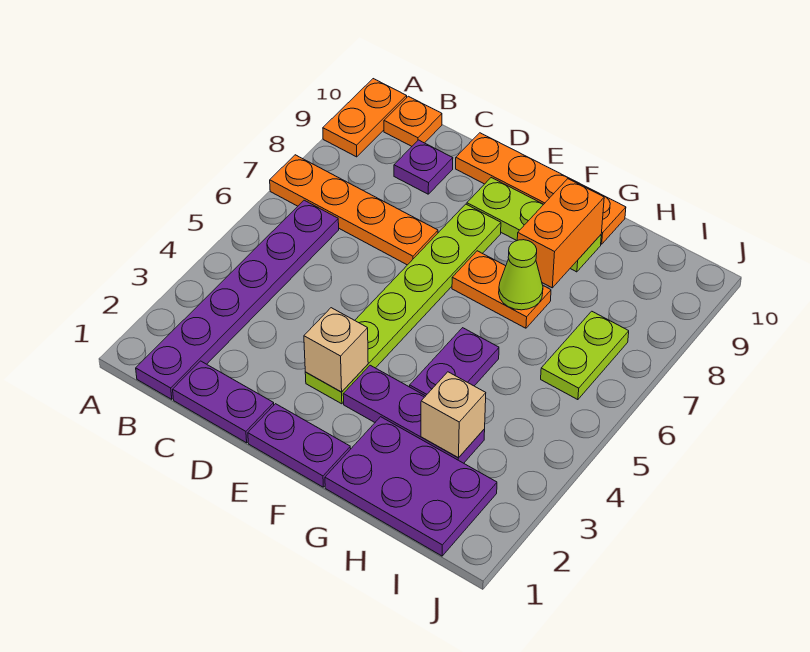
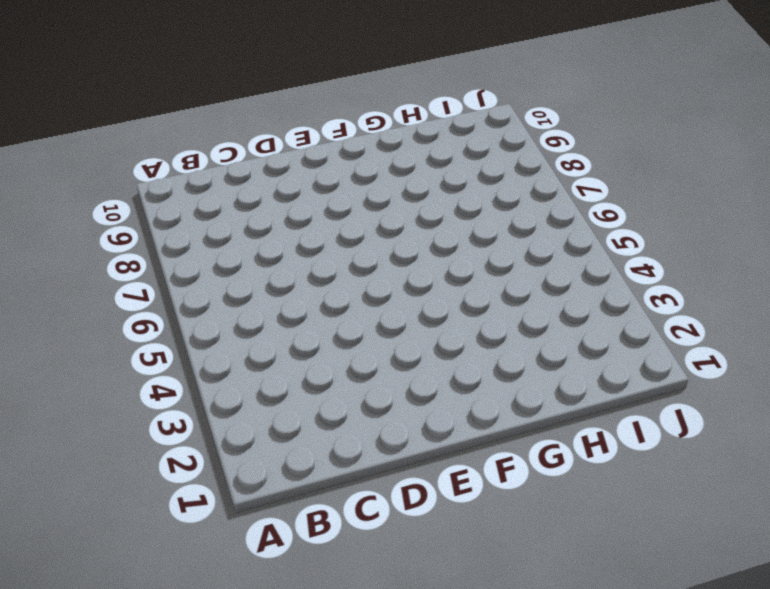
none -> orange plate A7:D7 level 1
none -> orange plate A9:A10 level 1
none -> purple plate B1:B6 level 1

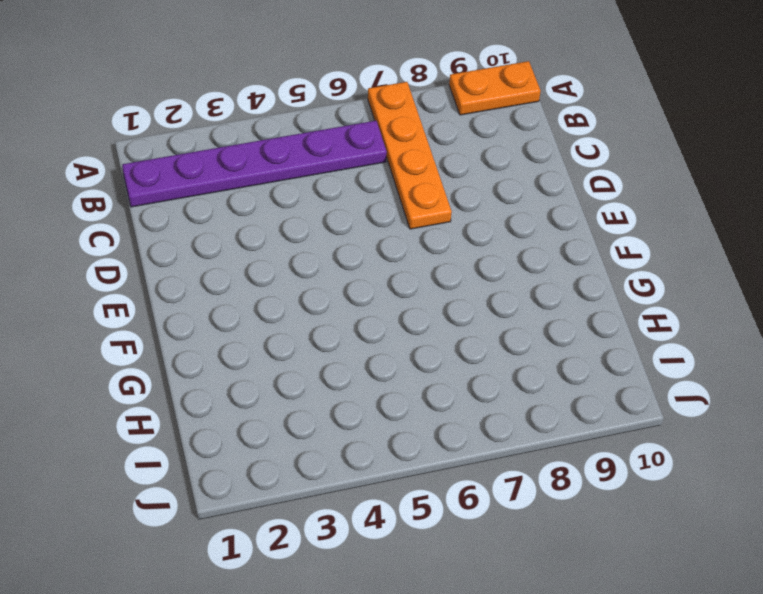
none -> orange plate B10 level 1
none -> purple plate C1:D1 level 1
none -> purple plate C9 level 1

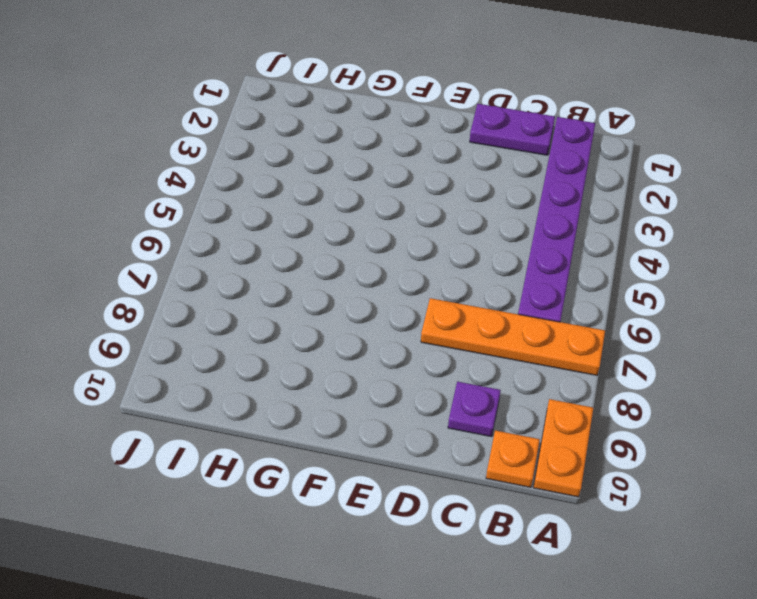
none -> orange plate D10:G10 level 1
none -> purple plate E1:F1 level 1
none -> lime plate E3:E8 level 1

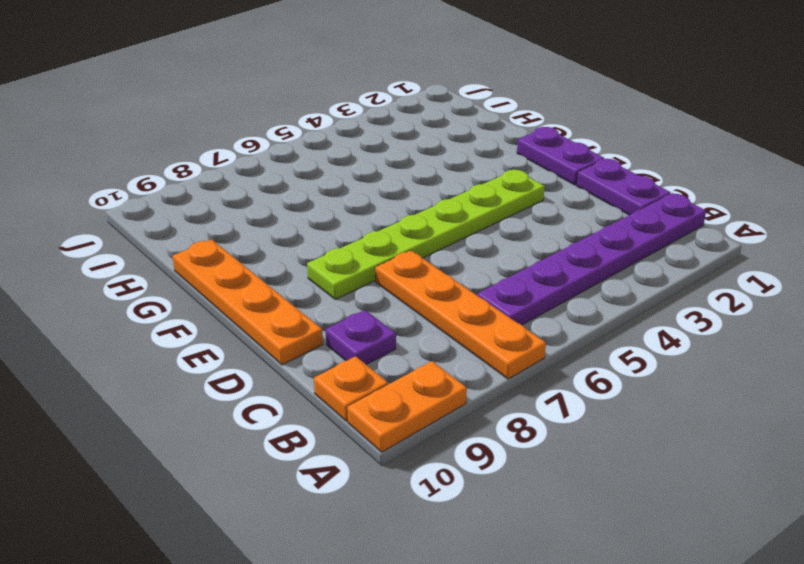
none -> lime plate E9:G9 level 1
none -> purple plate F3:H3 level 1
none -> orange plate F7:G7 level 1

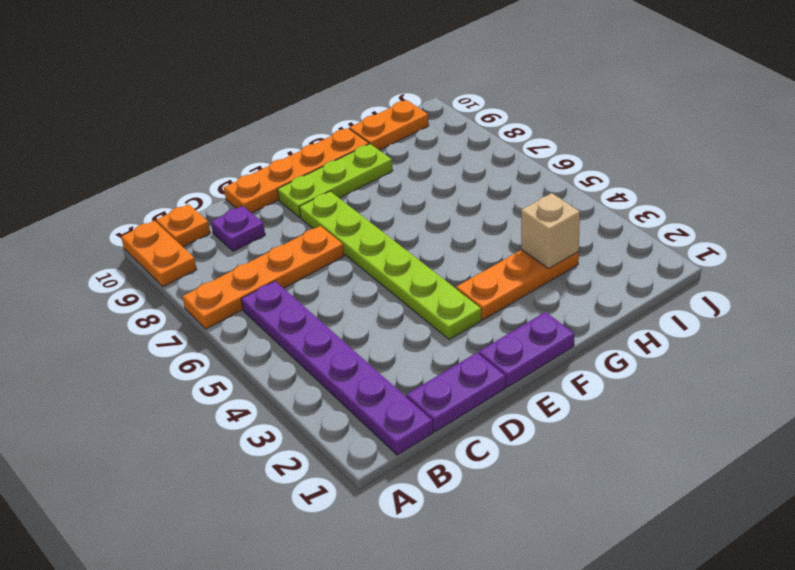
orange plate F3:H3 level 1 -> purple plate F3:H3 level 1
orange plate H10:I10 level 1 -> orange plate F7:G7 level 1
none -> purple plate G1:I2 level 1
none -> purple plate G4:G5 level 1
none -> lime plate I6:I7 level 1

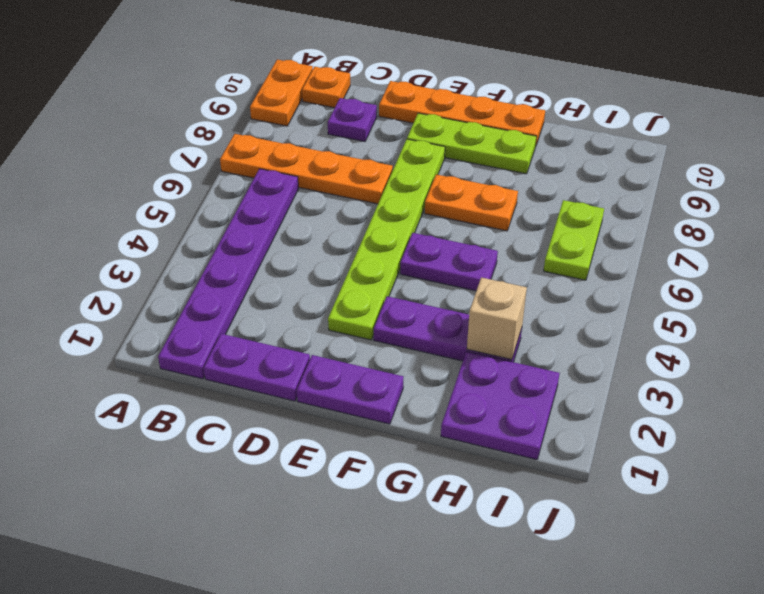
purple plate F5:G5 level 1 -> purple plate G4:G5 level 1
purple plate H1:I2 level 1 -> purple plate G1:I2 level 1
none -> tan brick E3 level 2
none -> lime cone G7 level 2
none -> orange brick G8:G9 level 2

